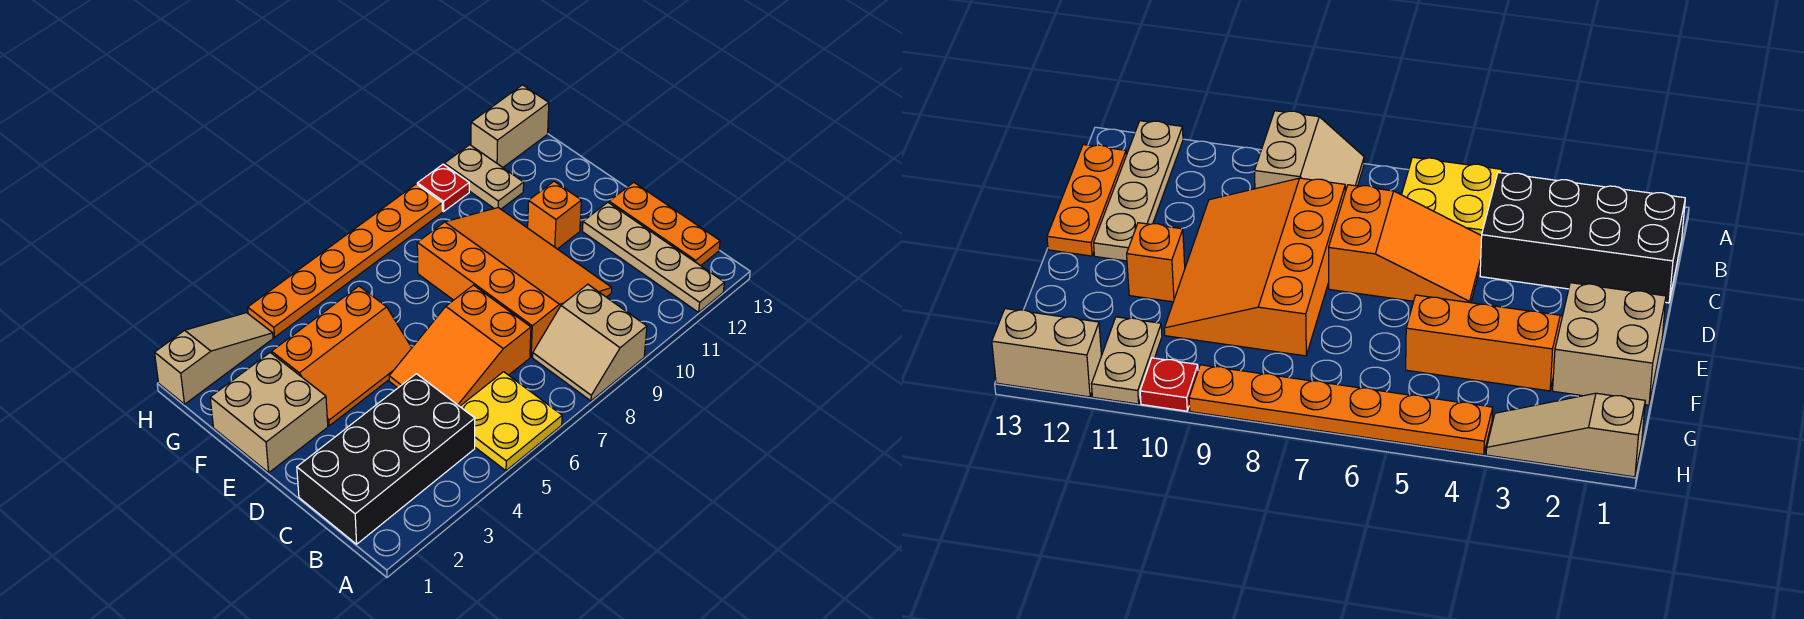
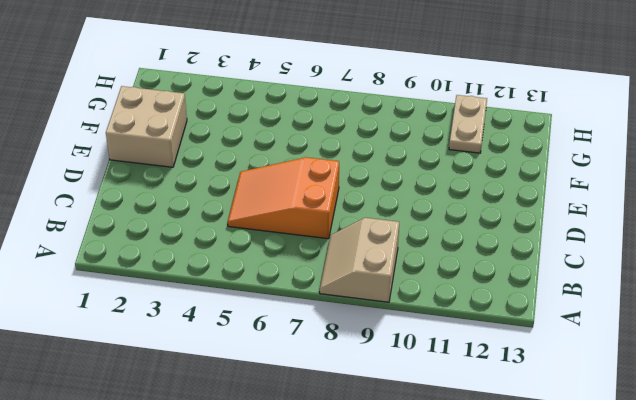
none -> yellow plate A5:B6 level 1
none -> tan plate A12:D12 level 1
none -> black brick B1:C4 level 1

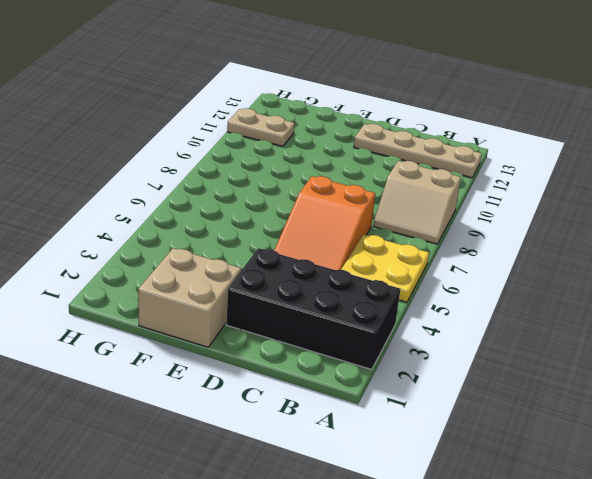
black brick A2:D3 level 1 -> black brick B1:C4 level 1
none -> orange plate B13:D13 level 1
none -> orange slope C8:F10 level 1 top 8
none -> orange slope E3:F5 level 1 top F

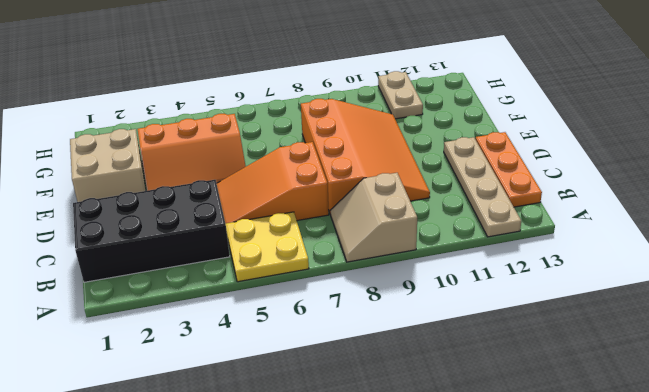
none -> orange brick E11 level 1
none -> tan slope H1:H3 level 1 top 1
none -> orange plate H4:H9 level 1

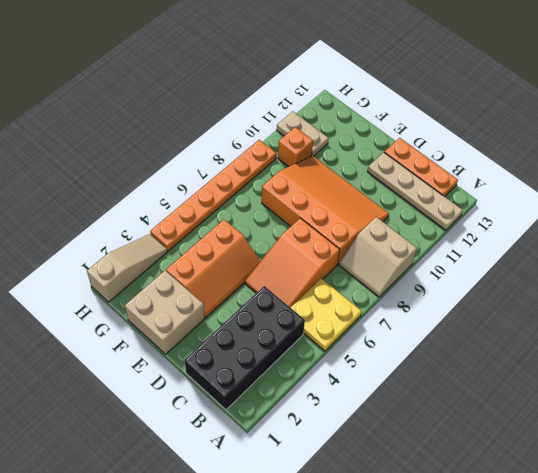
orange brick G10 level 1 -> orange brick E11 level 1
none -> red plate H10 level 1
none -> tan brick H12:H13 level 1

